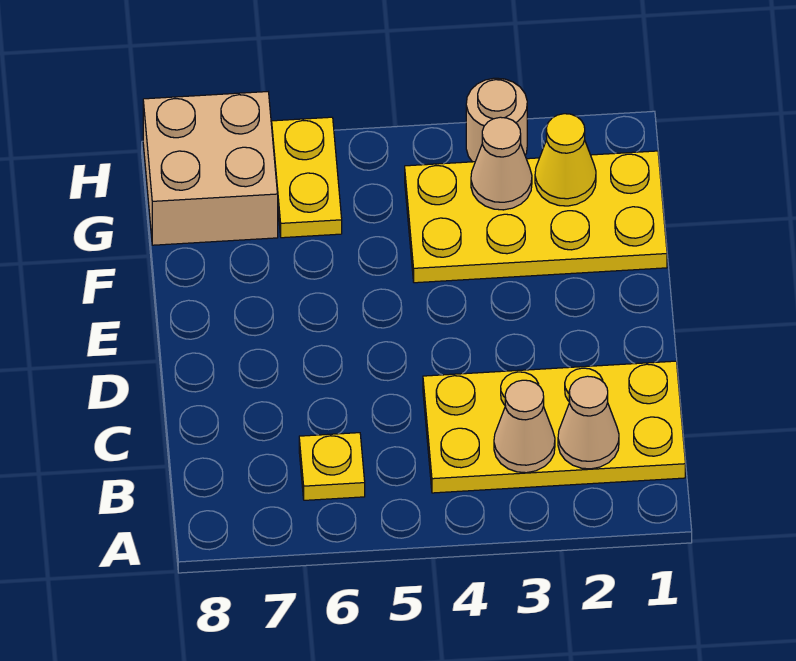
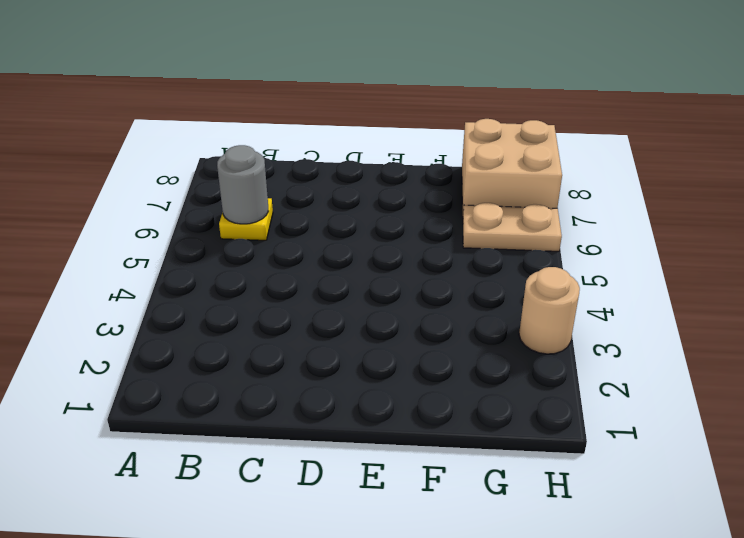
grey round brick B6 level 2 -> none
tan plate G6:H6 level 1 -> yellow plate G6:H6 level 1
none -> yellow plate B1:C4 level 1
none -> yellow plate F1:G4 level 1

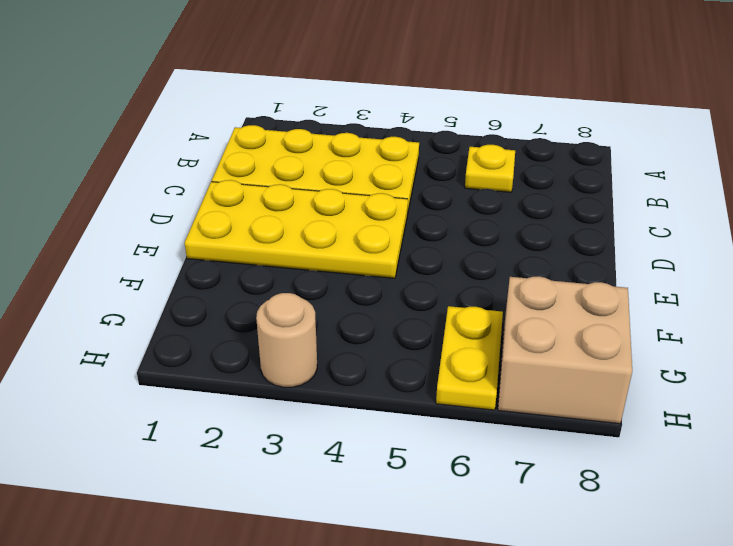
yellow plate D1:E4 level 1 -> yellow plate F1:G4 level 1
none -> tan cone B2 level 2
none -> tan cone B3 level 2

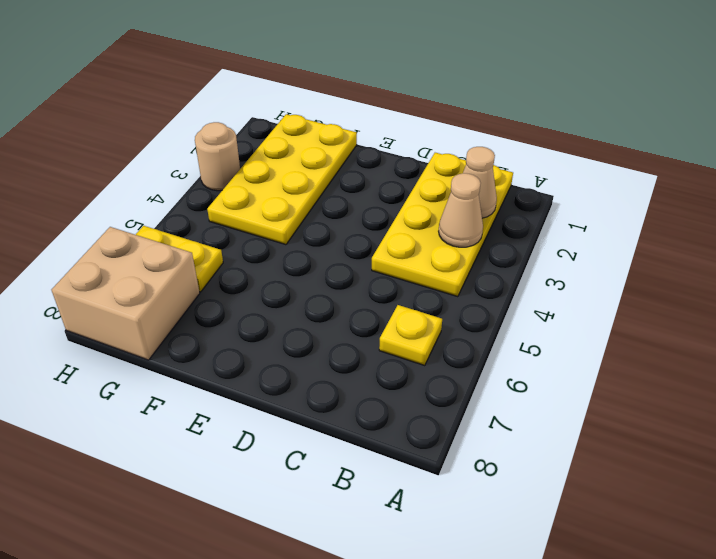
none -> yellow cone G2 level 2
none -> tan cone G3 level 2

